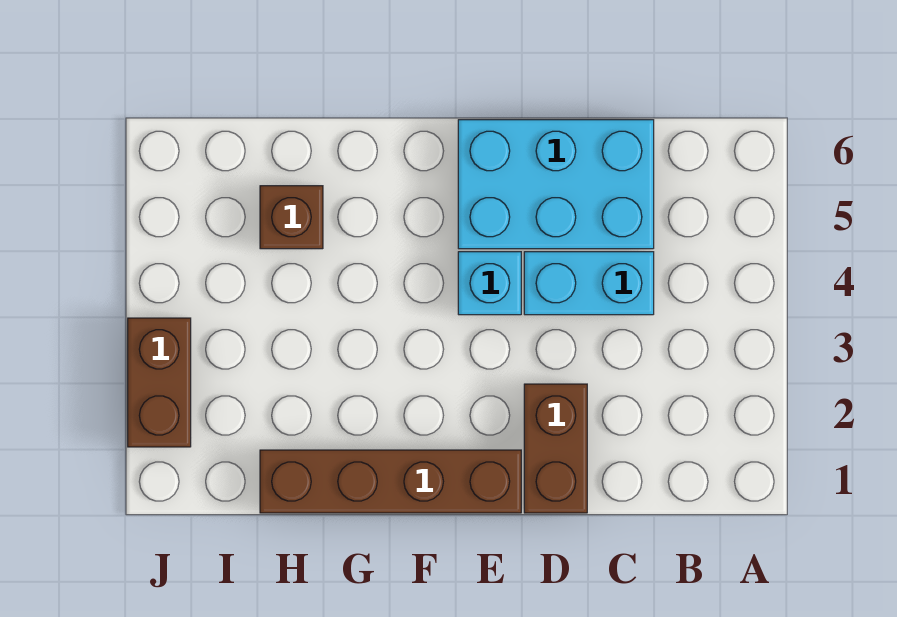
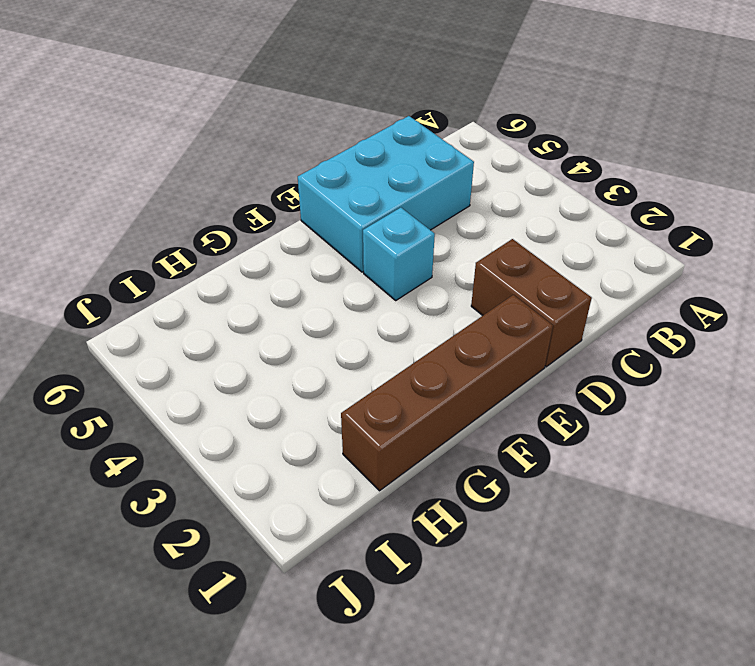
none -> cyan brick C4:D4 level 1
none -> brown brick H5 level 1

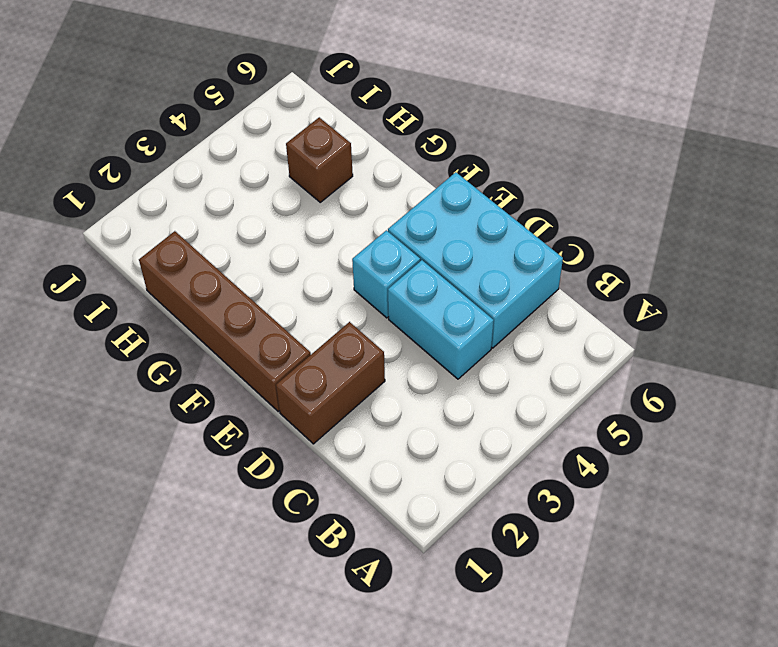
none -> brown brick J2:J3 level 1

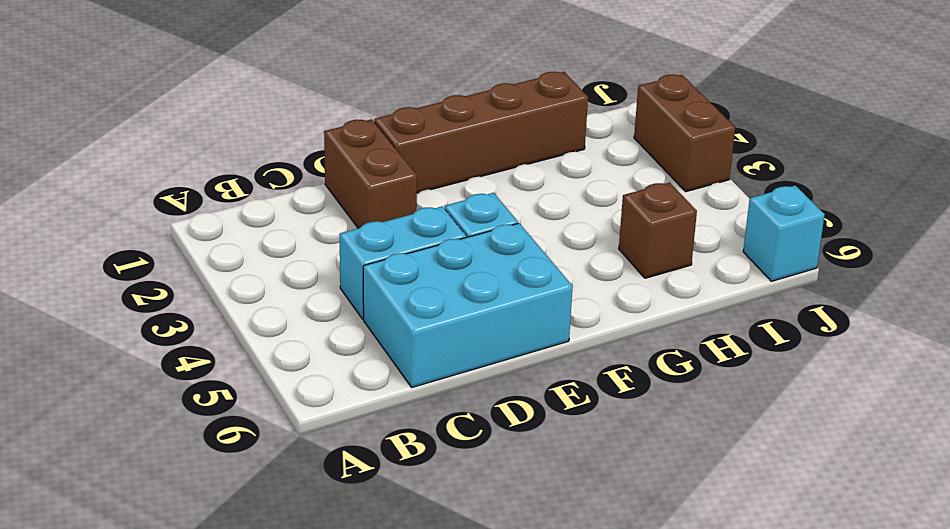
cyan brick J6 level 1 -> none

